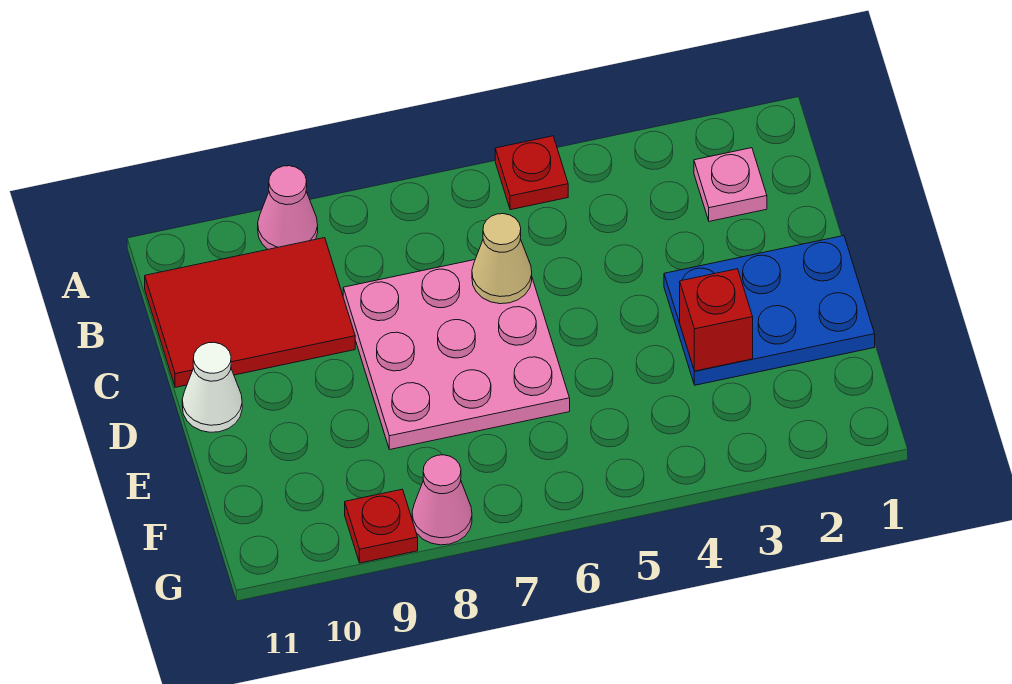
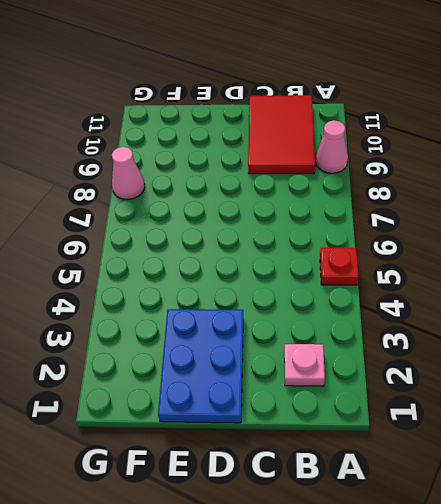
none -> pink plate C6:E8 level 1
none -> white cone D11 level 1

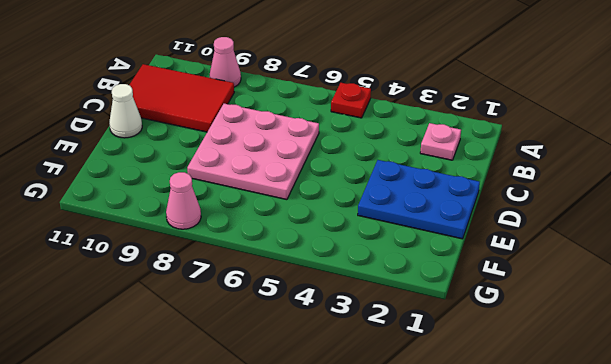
none -> red plate G9 level 1
none -> tan cone C6 level 2

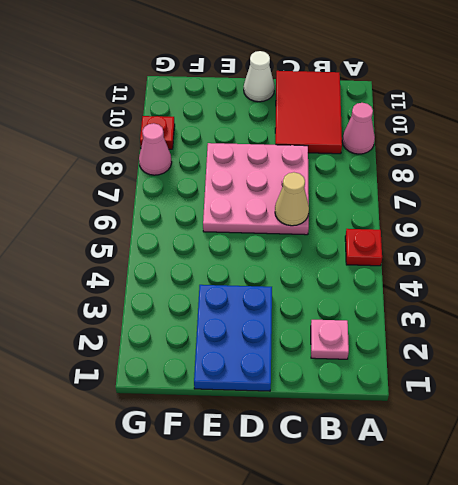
none -> red brick E3 level 2

